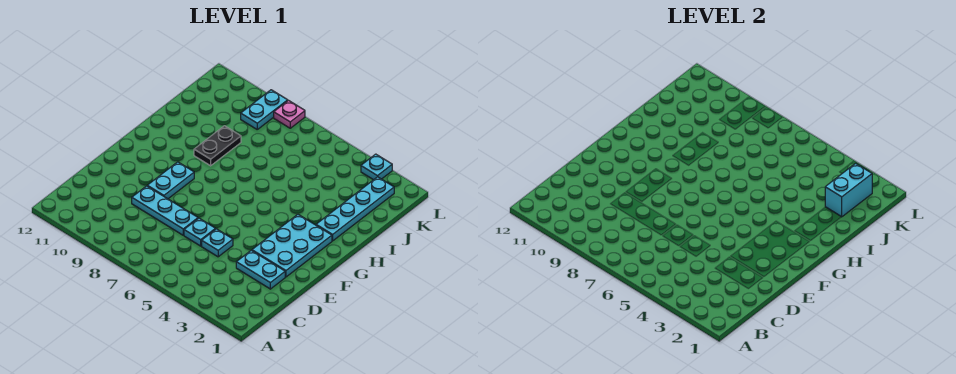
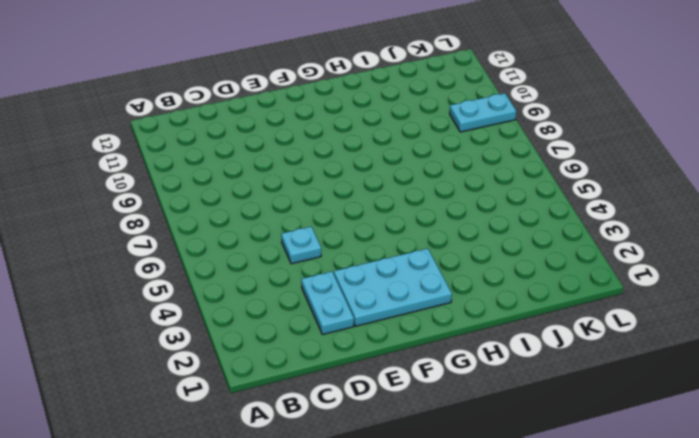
none -> cyan plate D6 level 1
none -> cyan plate D7:D9 level 1
none -> cyan plate E9:F9 level 1

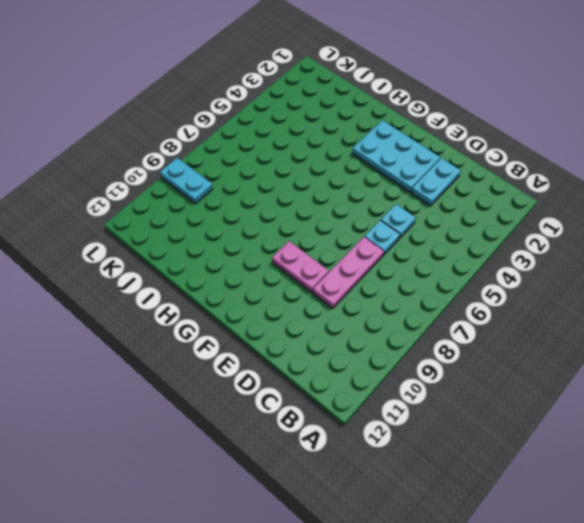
pink plate D7:D9 level 1 -> cyan plate D7:D9 level 1
pink plate E9:F9 level 1 -> cyan plate E9:F9 level 1
none -> cyan plate H2:K2 level 1
none -> black plate H9:I9 level 1
none -> cyan plate L3 level 1

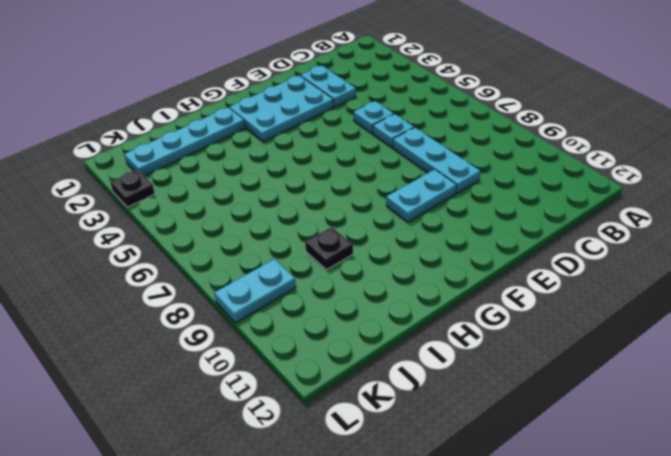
black plate I9 level 1 -> black plate H9:I9 level 1
black plate L3 level 1 -> cyan plate L3 level 1
none -> pink plate L8 level 1
none -> cyan brick J2:K2 level 2

